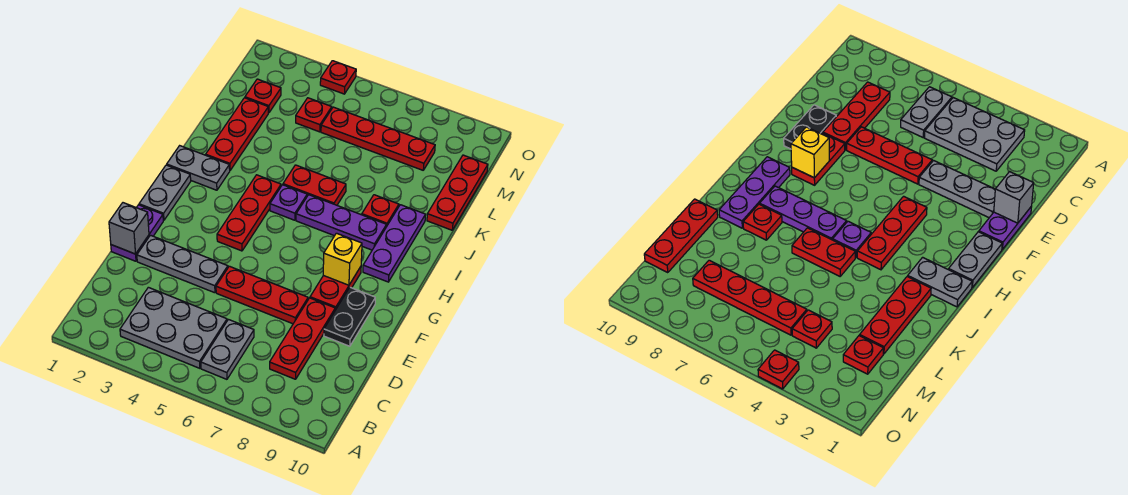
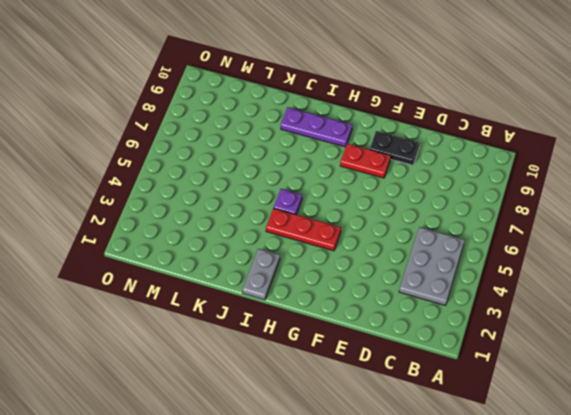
none -> grey plate B6:C6 level 1
none -> red plate C8:E8 level 1
none -> purple plate E1:F1 level 1

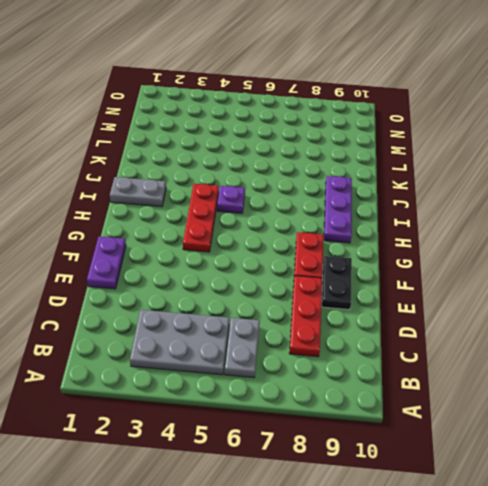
none -> grey plate E2:E4 level 1
none -> red plate E5:E7 level 1
none -> grey plate G1:H1 level 1

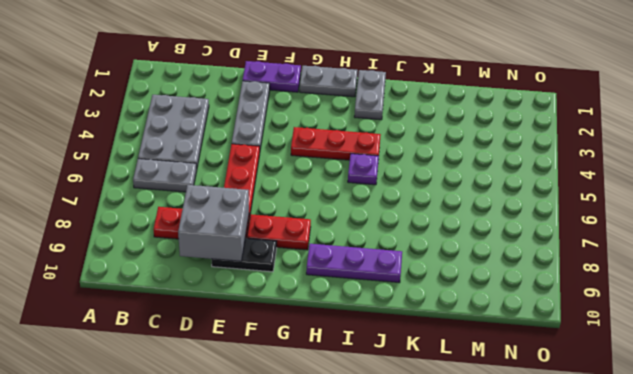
grey brick D8:E9 level 2 -> none
none -> purple plate I6:I8 level 1
none -> red plate J2:L2 level 1
none -> red plate J5:J6 level 1

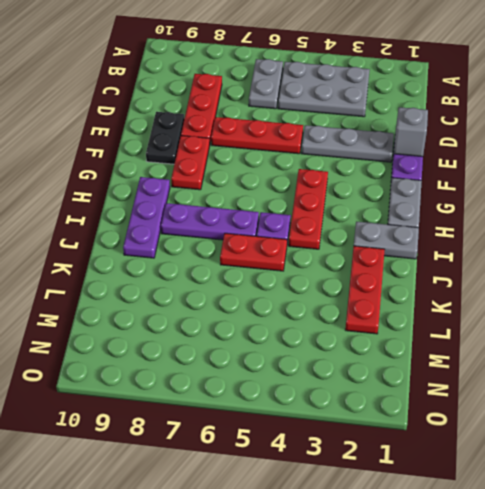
none -> red plate J8 level 1
none -> red plate K10:M10 level 1
none -> red plate M2 level 1

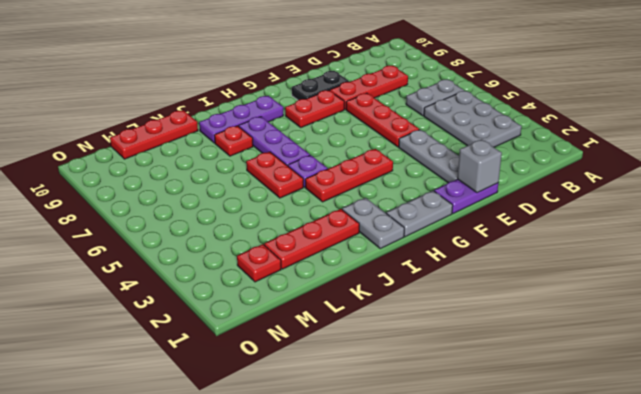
none -> red plate M4 level 1
none -> red plate M5:M8 level 1
none -> red plate O4 level 1

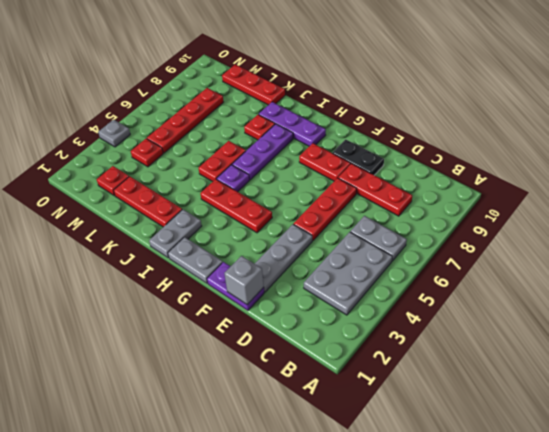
grey plate O4 level 1 -> red plate O4 level 1
none -> yellow brick G8 level 2

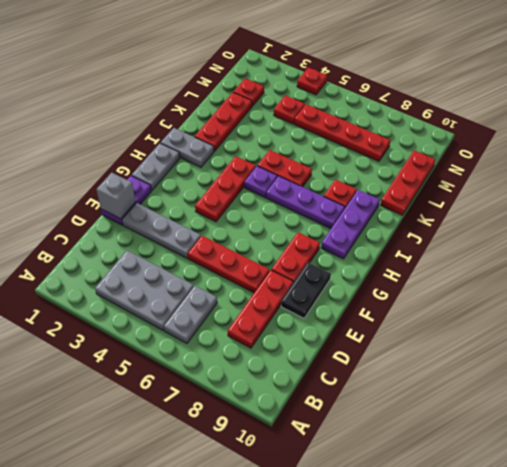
none -> yellow brick G8 level 2

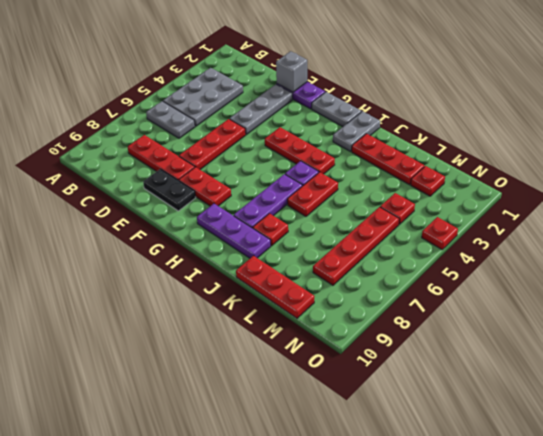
none -> yellow brick G8 level 2

